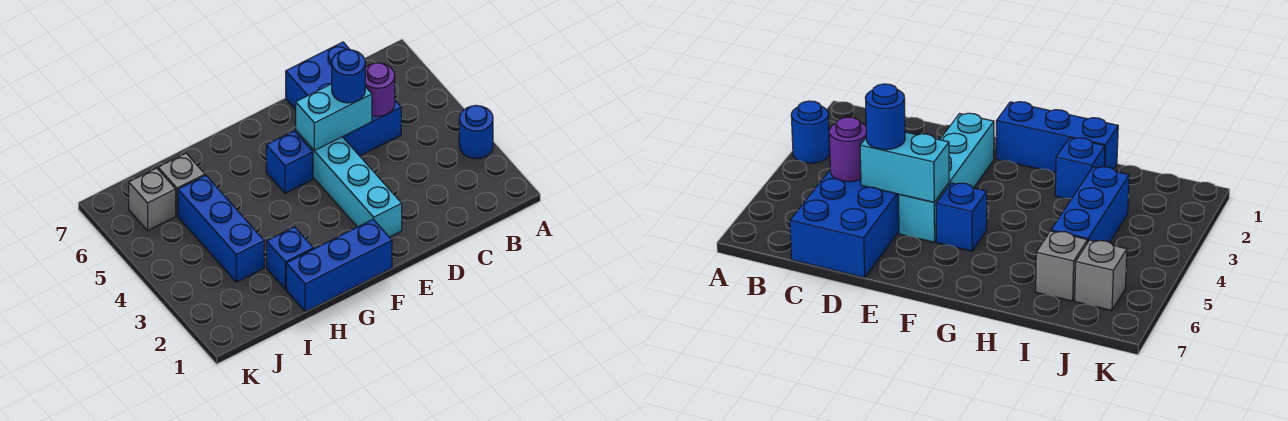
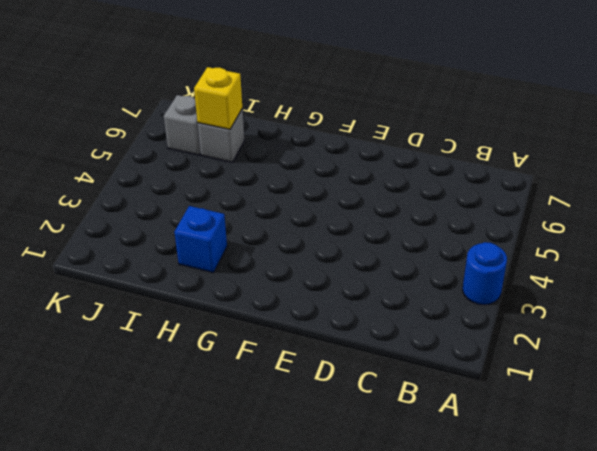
yellow brick I6 level 2 -> none
none -> blue brick C5:D7 level 1
none -> cyan brick E2:E5 level 1
none -> blue brick F1:H1 level 1

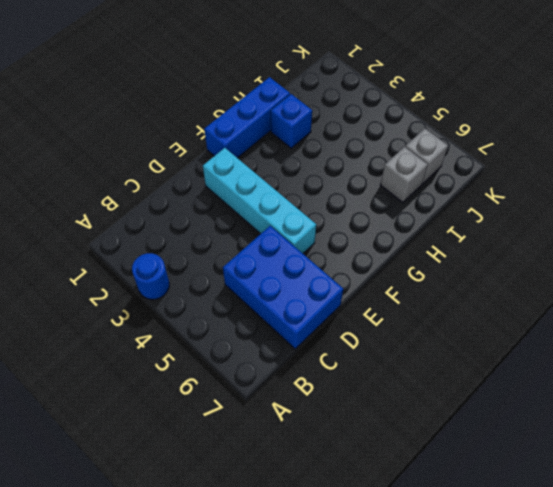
none -> blue brick F5 level 1
none -> blue brick I3:I5 level 1
none -> purple round brick C5 level 2

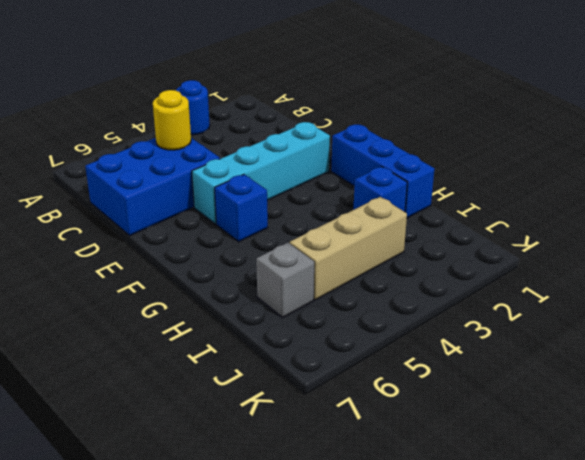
yellow round brick C5 level 2 -> purple round brick C5 level 2
tan brick I3:I5 level 1 -> blue brick I3:I5 level 1
none -> grey brick J6 level 1
none -> cyan brick D5:E5 level 2
none -> blue round brick D5 level 3

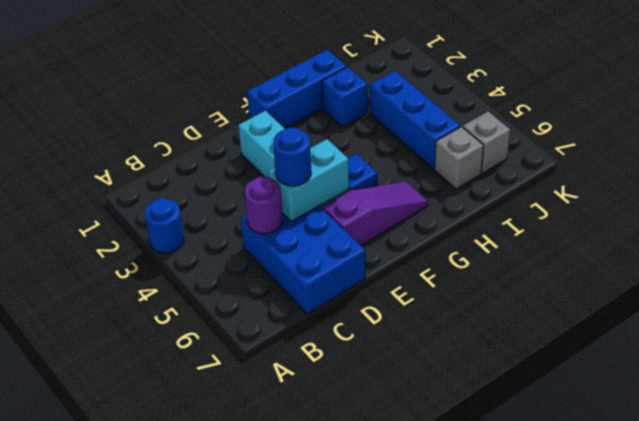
purple slope E6:G6 level 1 top E -> none

